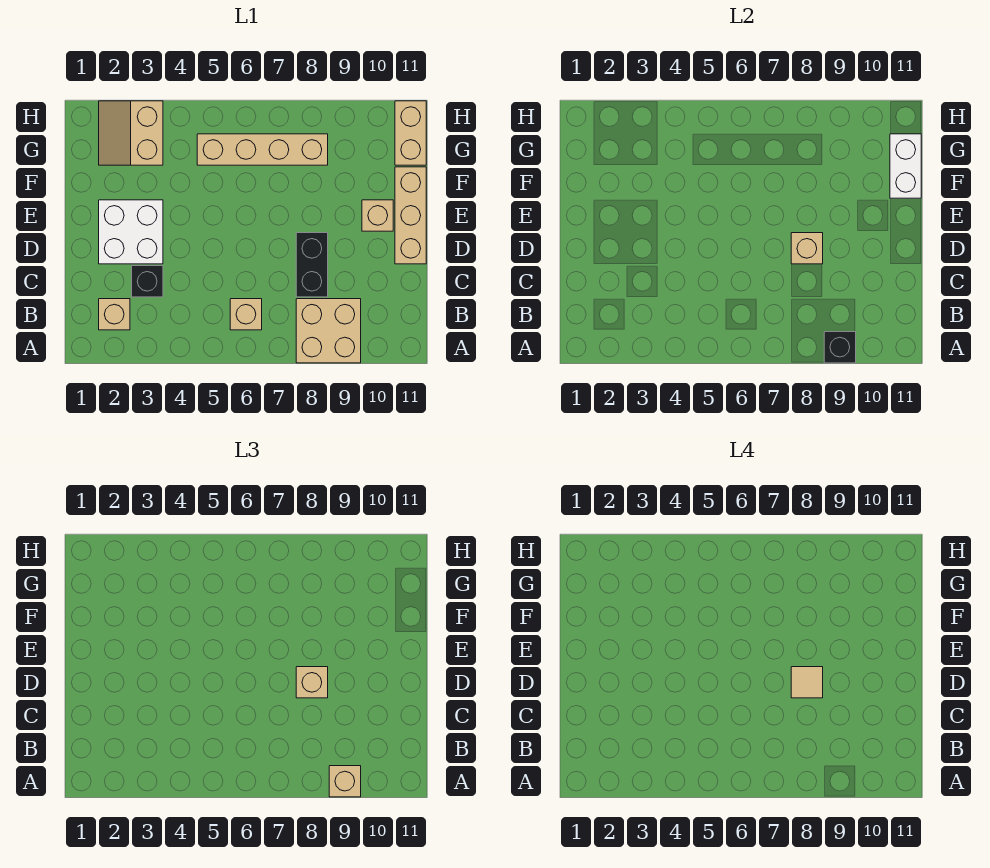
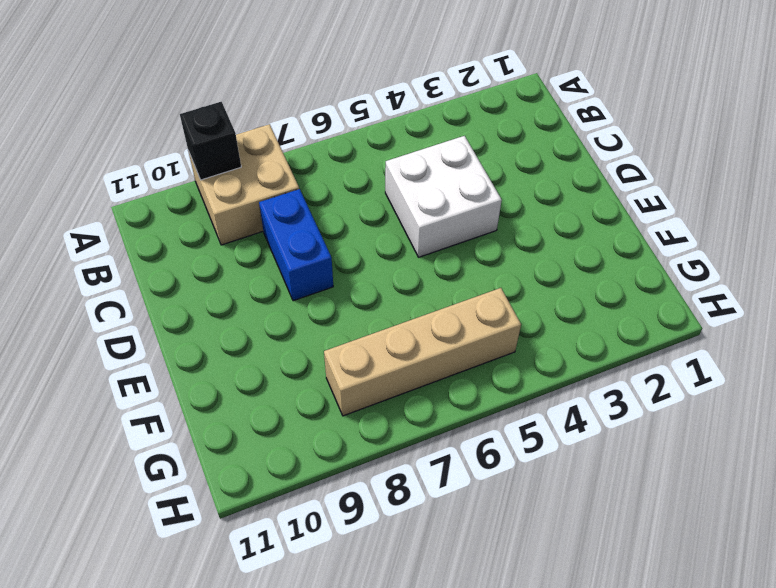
white brick C4:D5 level 1 -> white brick D2:E3 level 1
blue brick C8:D8 level 1 -> black brick C8:D8 level 1
none -> tan brick B2 level 1
none -> tan brick B6 level 1
none -> black brick C3 level 1

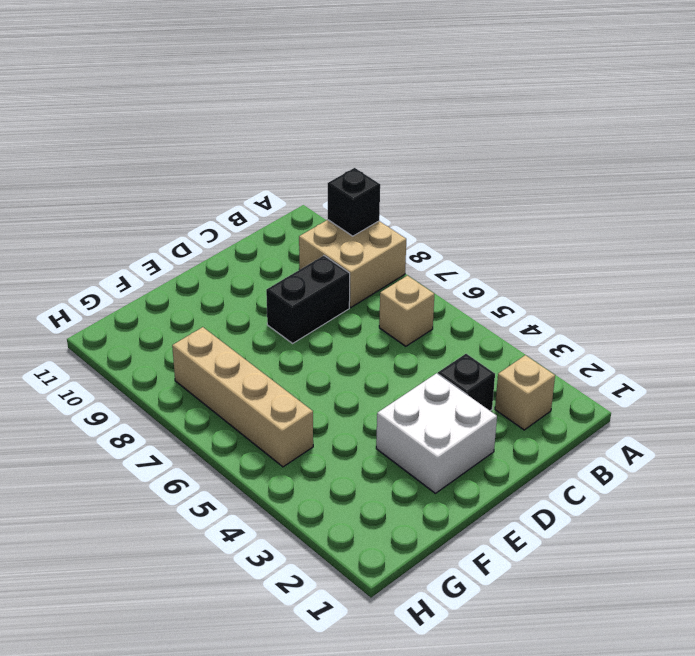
none -> tan brick D11:F11 level 1
none -> tan brick E10 level 1
none -> tan slope G2:H3 level 1 top 3

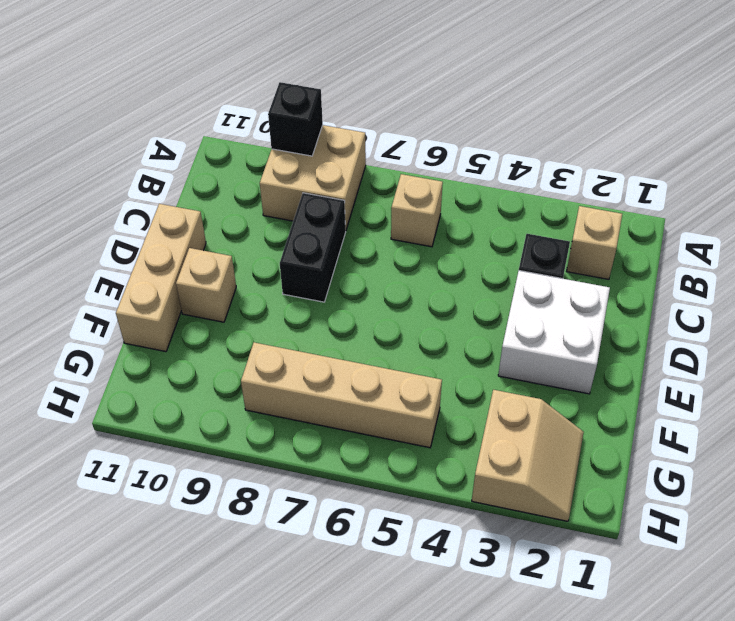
none -> tan brick G11:H11 level 1
none -> tan brick D8 level 2
none -> white brick F11:G11 level 2

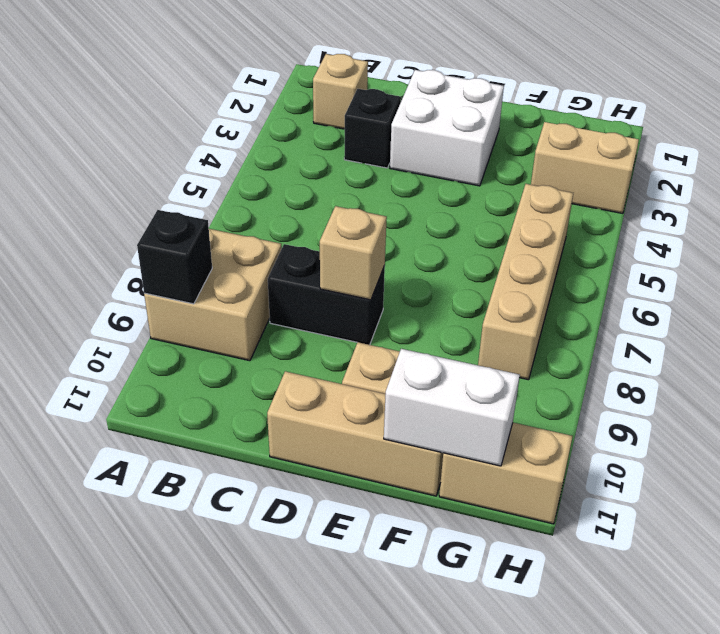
none -> tan brick B6 level 1
none -> tan brick A9 level 3
none -> tan brick D8 level 3

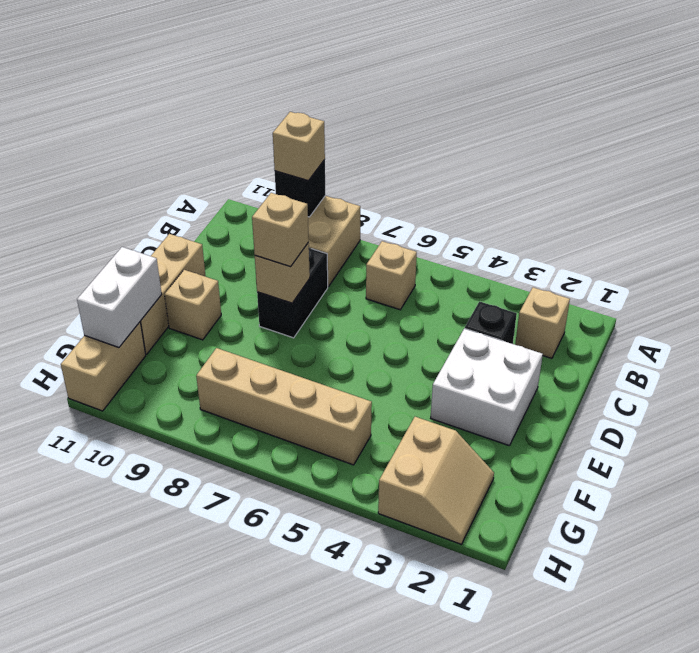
none -> tan tile D8 level 4

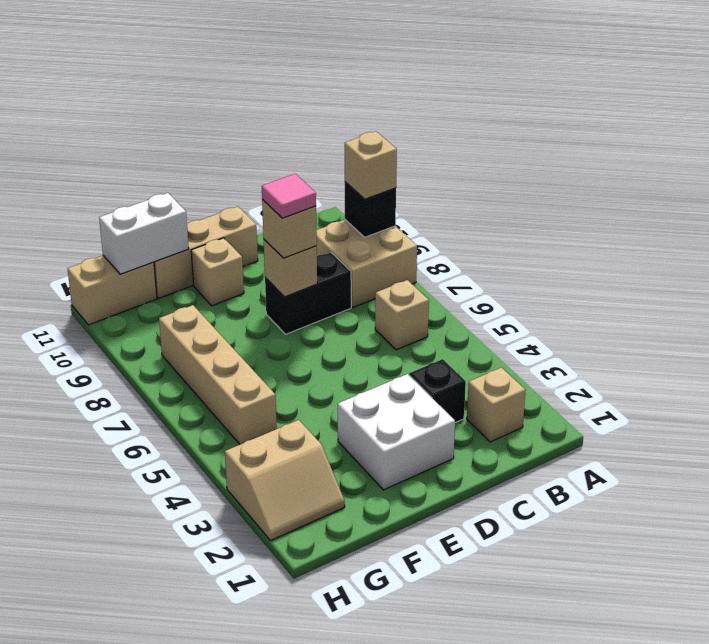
pink tile D8 level 4 -> tan tile D8 level 4

